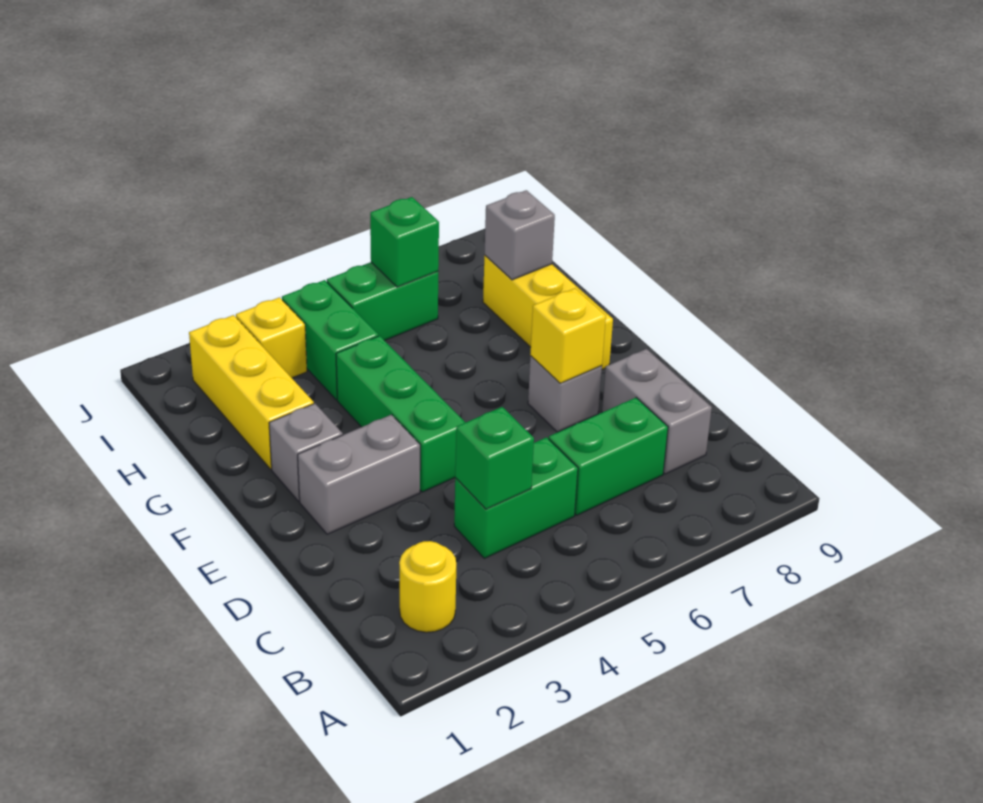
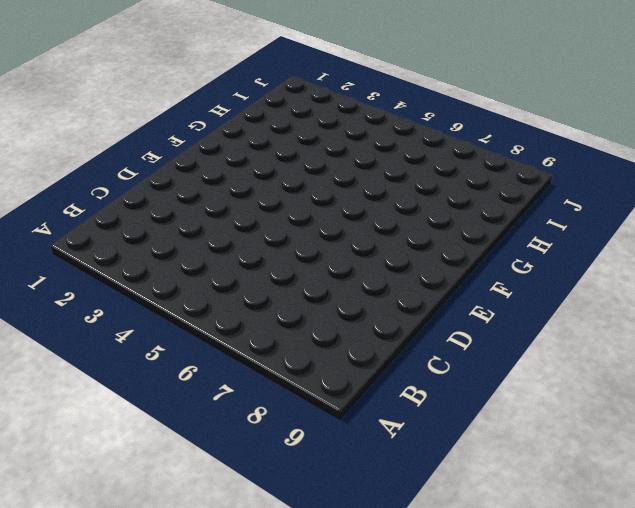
none -> yellow round brick B2 level 1
none -> green brick C4:C5 level 1
none -> green brick C6:C7 level 1

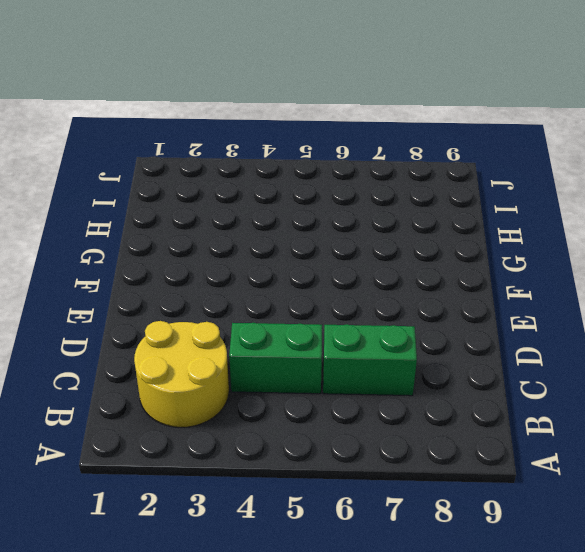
yellow round brick B2:C3 level 1 -> yellow round brick B2 level 1
none -> grey brick C8:D8 level 1
none -> grey brick E2:E3 level 1
none -> green brick E4:G4 level 1

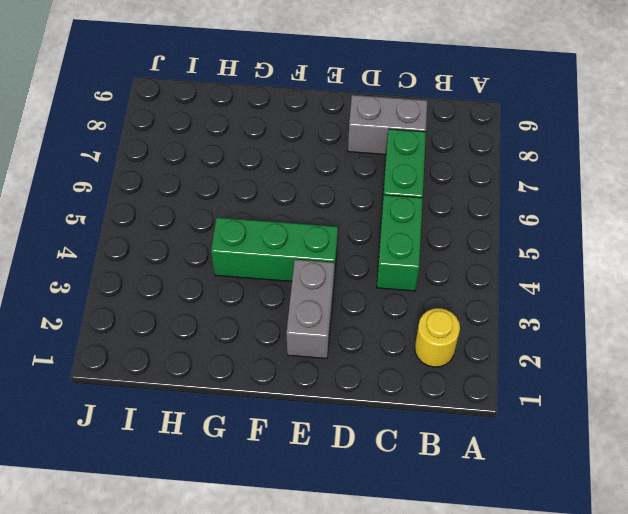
none -> grey brick E7 level 1
none -> grey brick F2 level 1
none -> yellow brick F8:H8 level 1

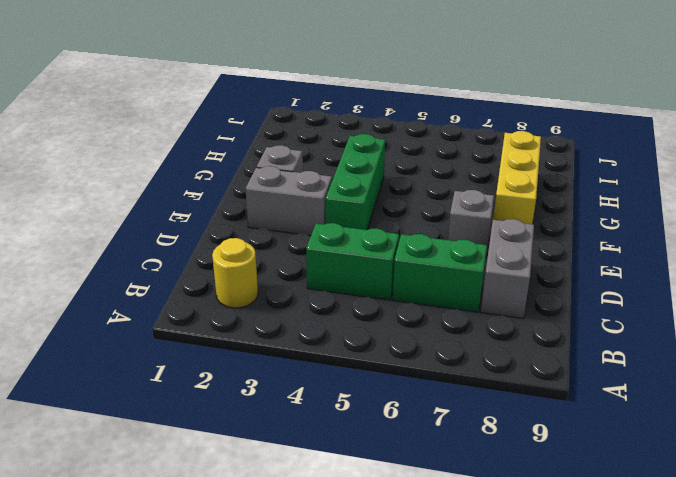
none -> yellow brick G2:I2 level 1
none -> green brick H4:I4 level 1
none -> yellow brick I3 level 1

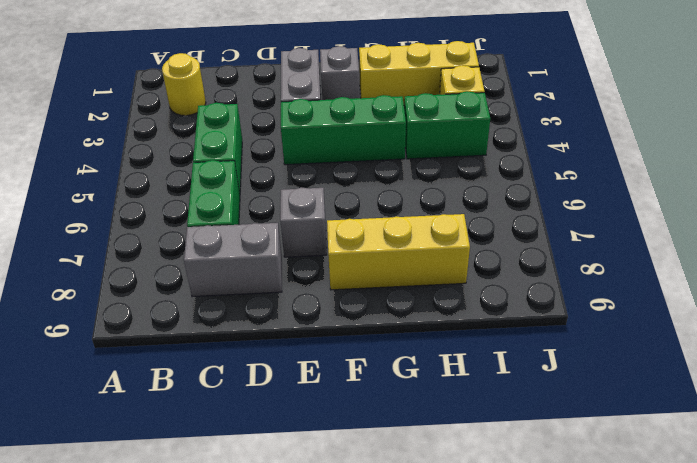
none -> green brick I5:I6 level 1
none -> green brick C4 level 2
none -> yellow brick E7 level 2

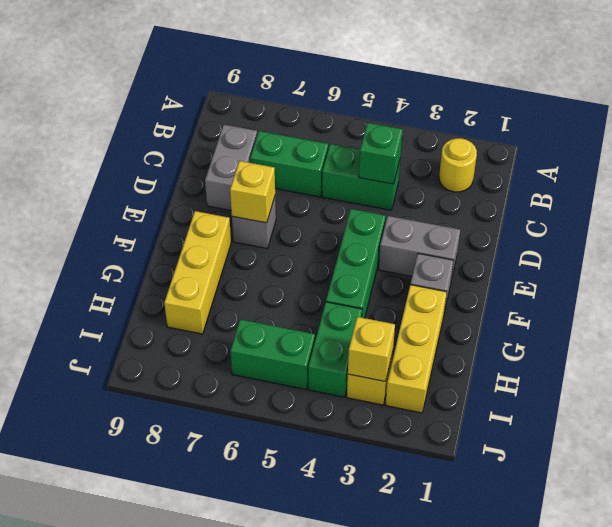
yellow brick I3 level 2 -> none
none -> grey brick H8 level 2
none -> green brick I6 level 2

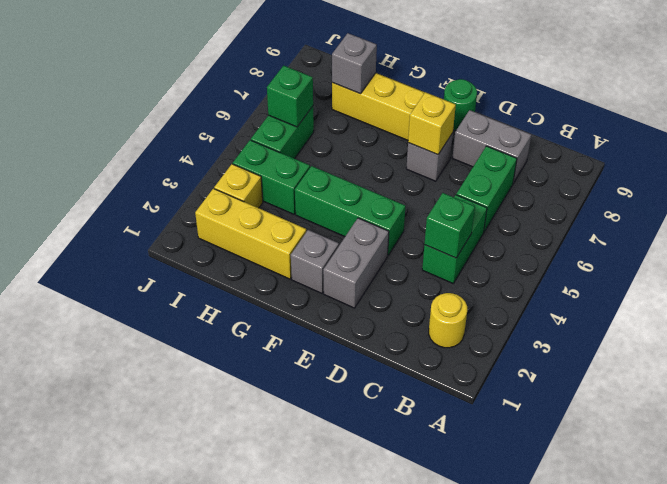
green round brick E9 level 1 -> none

